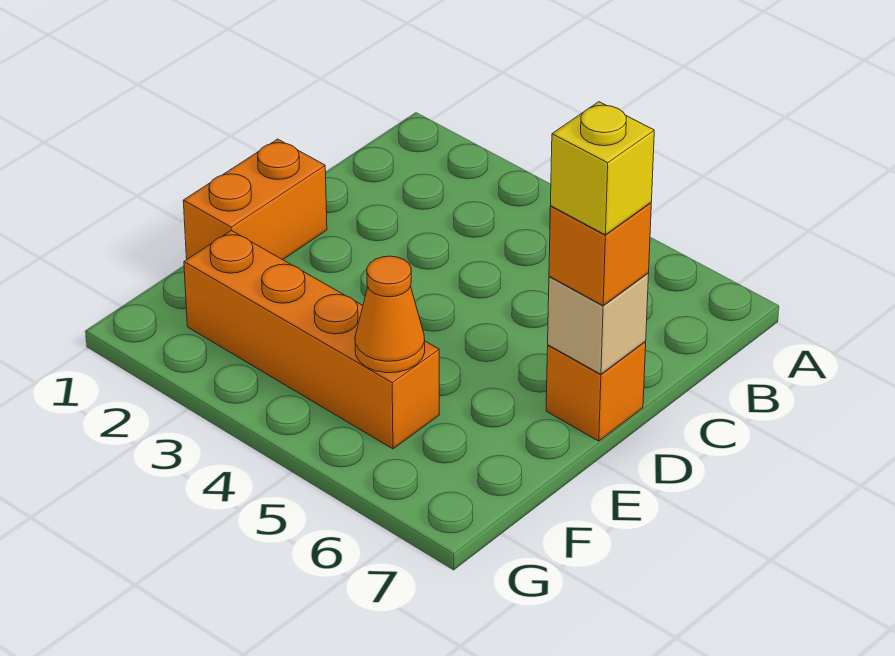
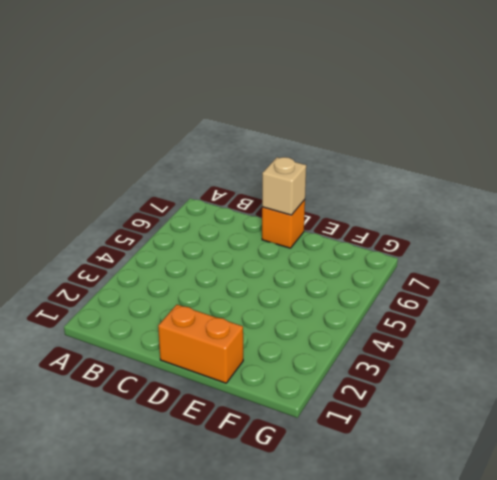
none -> orange brick F2:F5 level 1
none -> orange cone F5 level 2

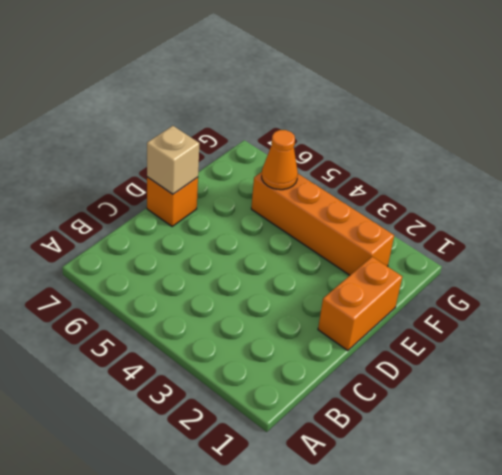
none -> orange brick D7 level 3
none -> yellow brick D7 level 4

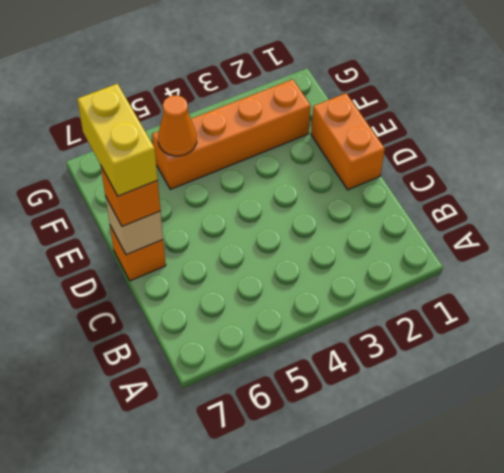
yellow brick D7:E7 level 4 -> yellow brick D7 level 4

